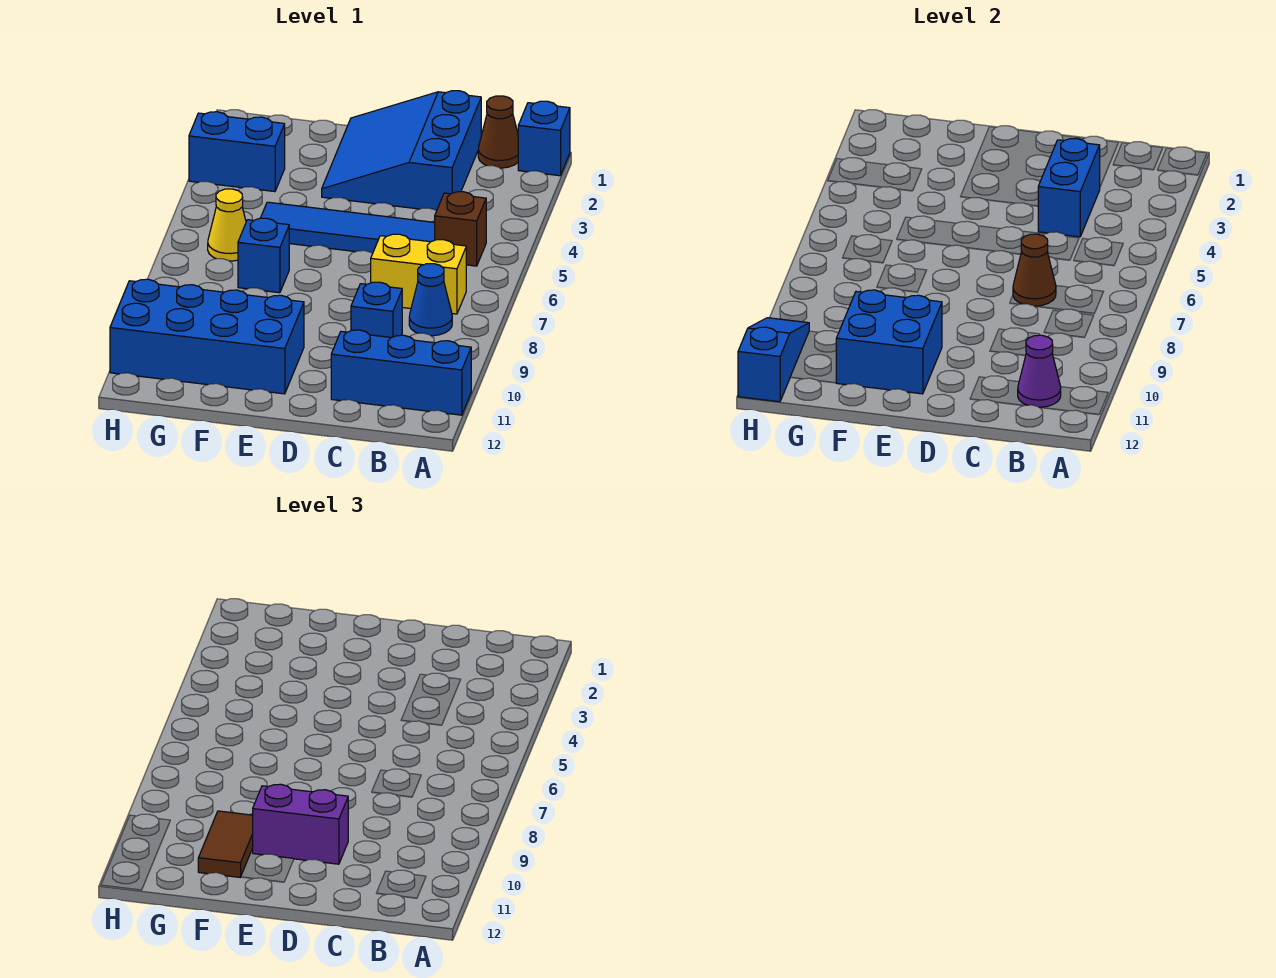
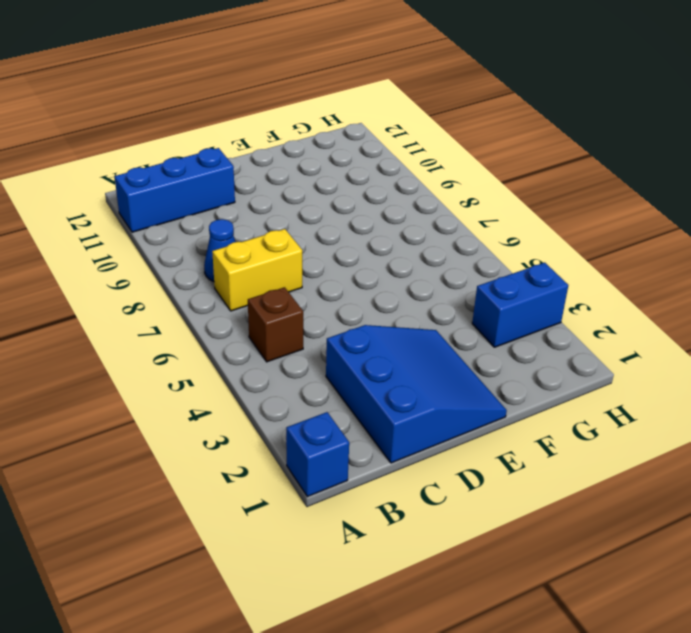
none -> brown cone B1 level 1
none -> blue tile C5:F5 level 1
none -> blue brick C9 level 1

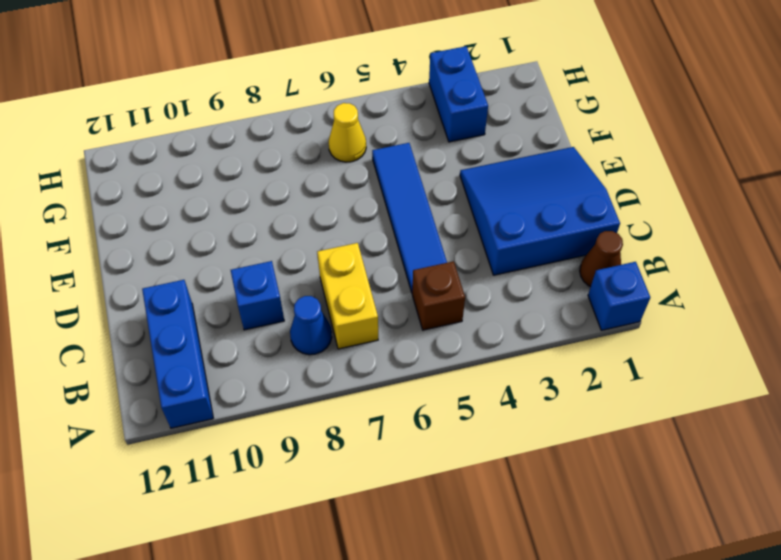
none -> blue brick E10:H11 level 1
none -> blue brick F7 level 1
none -> purple cone B11 level 2

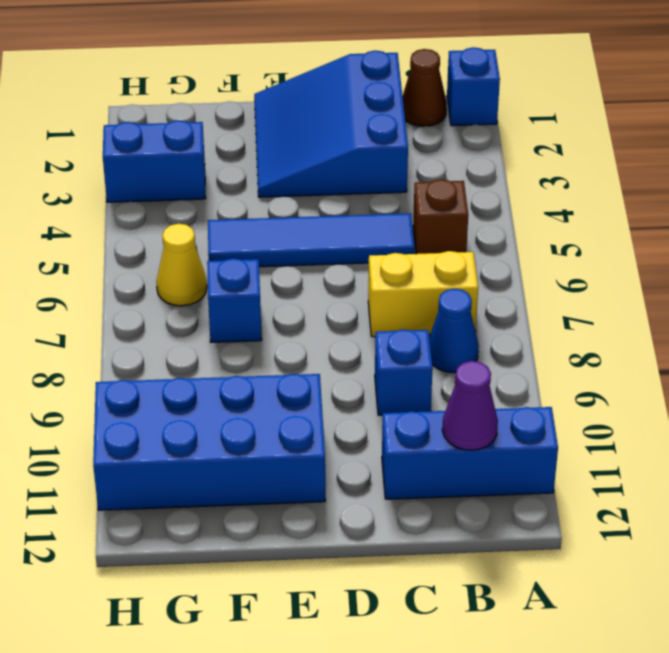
none -> blue brick C3:C4 level 2
none -> brown cone C7 level 2
none -> blue brick E10:F11 level 2

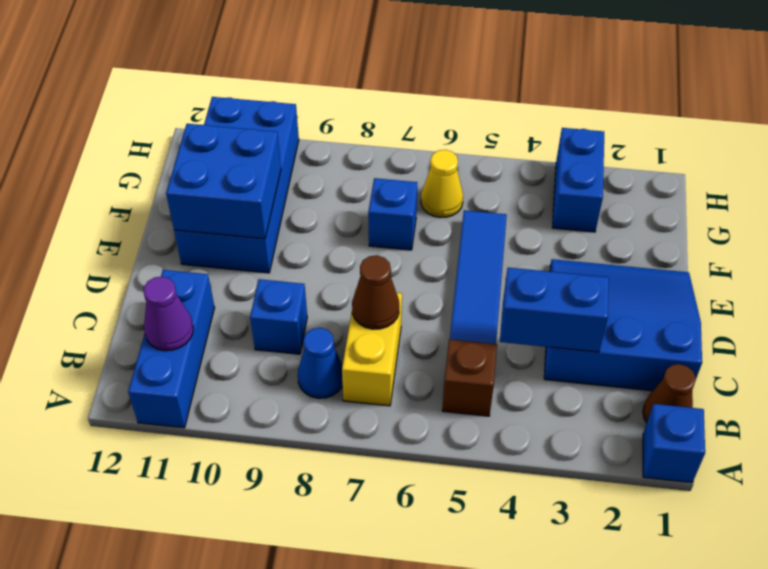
none -> blue slope H10:H12 level 2 top 12
none -> purple brick D10:E10 level 3
none -> brown tile F10:F11 level 3

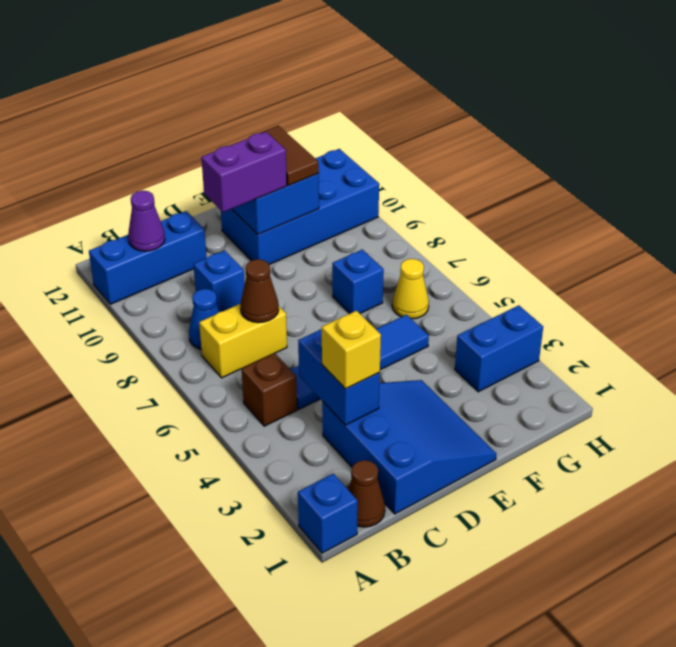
yellow brick C3 level 3 -> none
none -> blue slope H10:H12 level 2 top 12

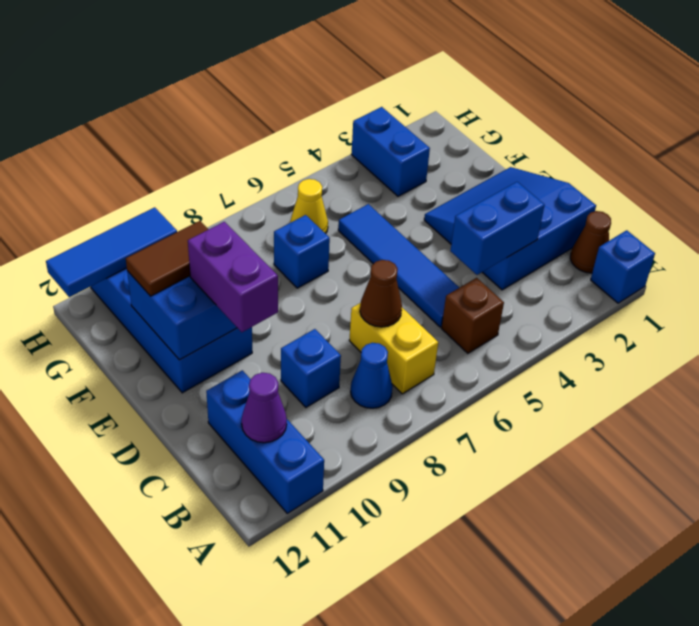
blue tile H10:H12 level 2 -> blue slope H10:H12 level 2 top 12

